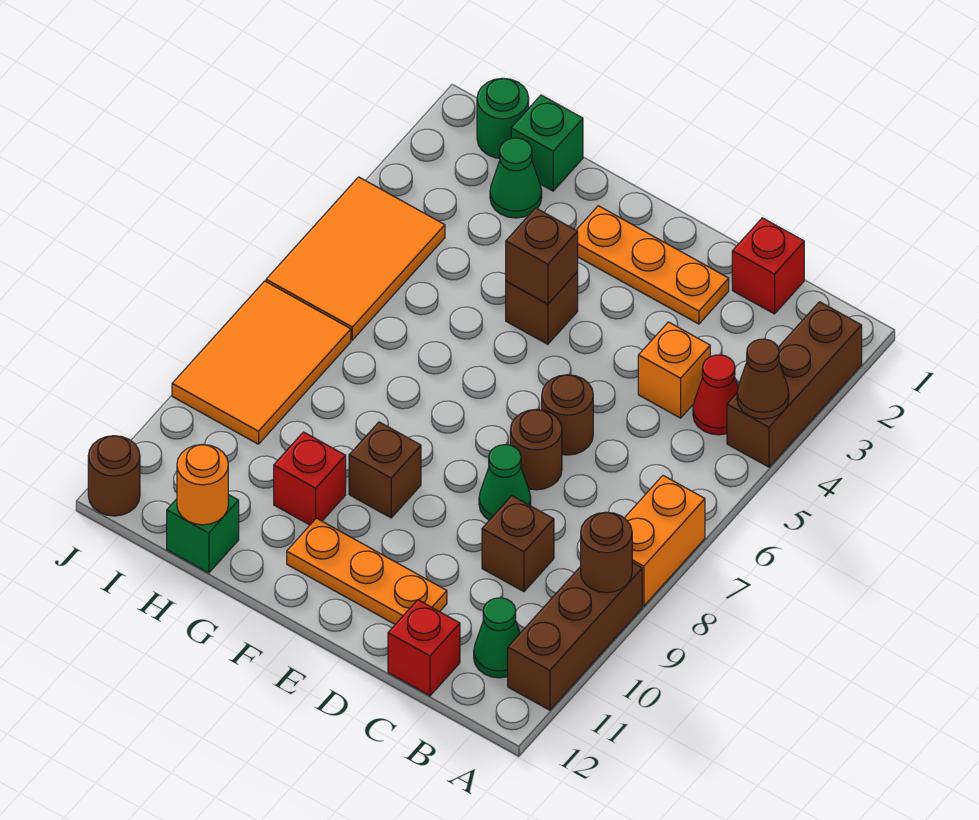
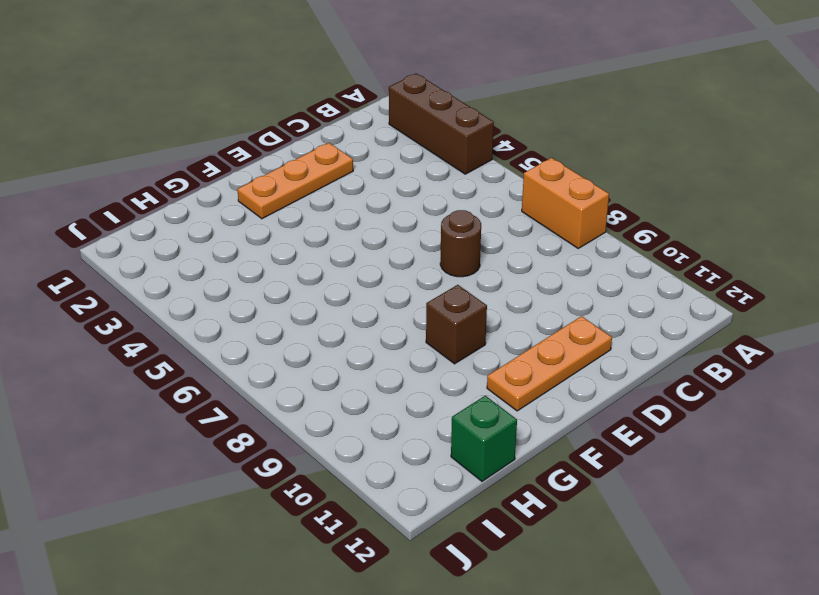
none -> brown brick A9:A11 level 1
none -> red cone B4 level 1
none -> green cone B11 level 1

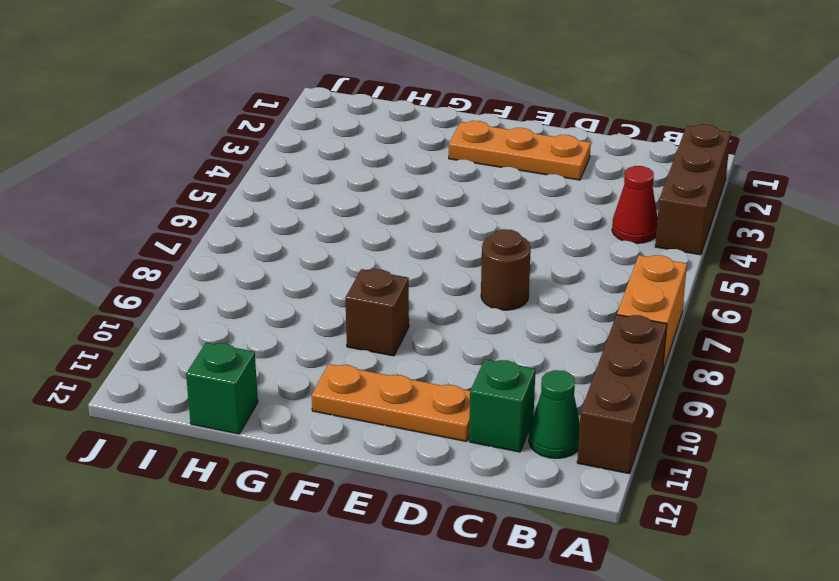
green brick C11 level 1 -> green brick H1 level 1
none -> red brick C1 level 1
none -> orange brick C4 level 1
none -> brown brick C9 level 1

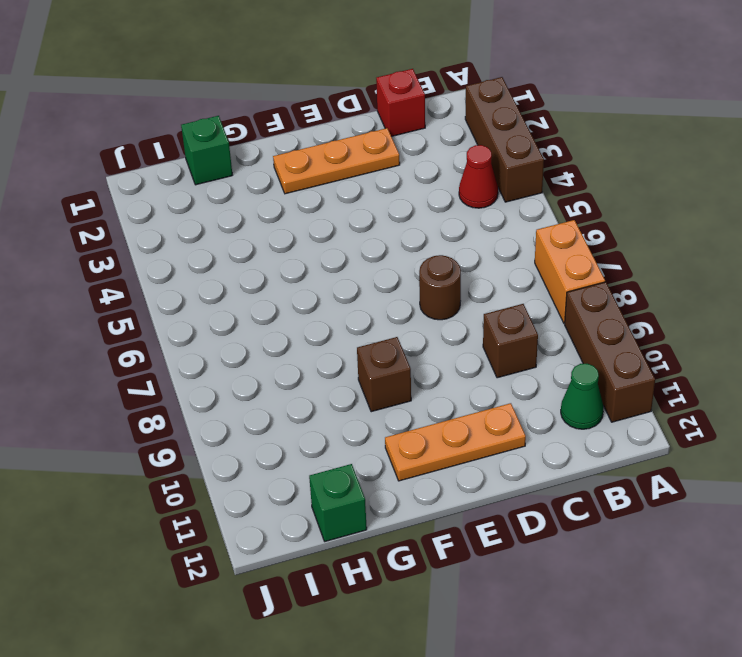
none -> orange brick C4 level 1
none -> red brick C12 level 1
none -> brown round brick D6 level 1

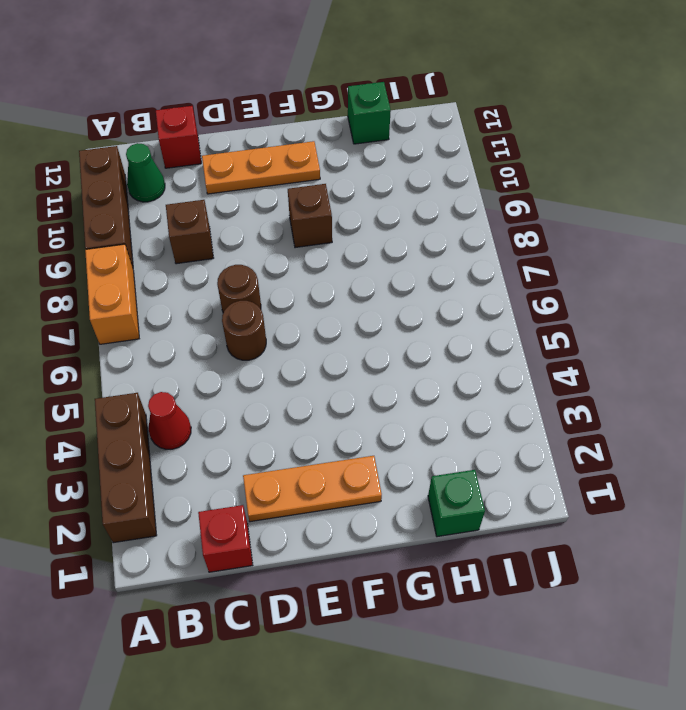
none -> orange brick C4 level 1
none -> green cone D8 level 1
none -> brown brick F4 level 1

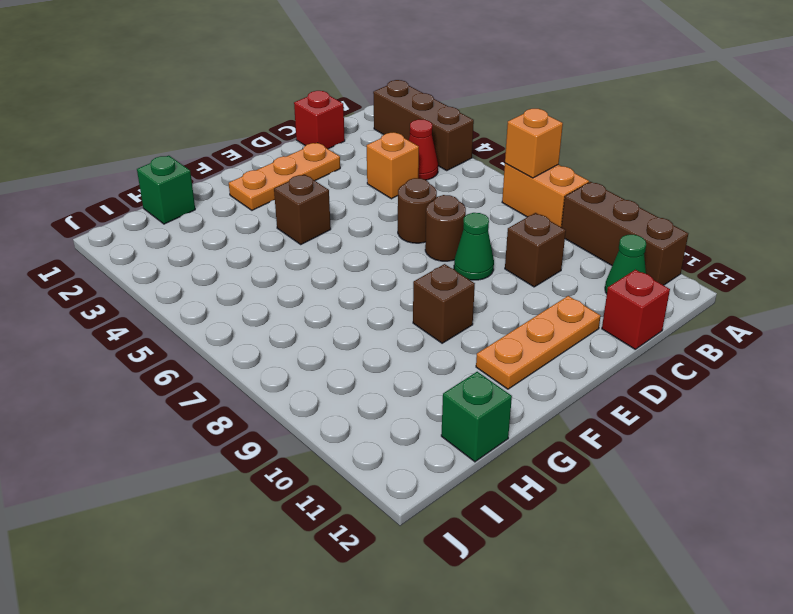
orange brick A7 level 2 -> none
none -> red brick G10 level 1
none -> green cone H2 level 1
none -> green round brick I1 level 1

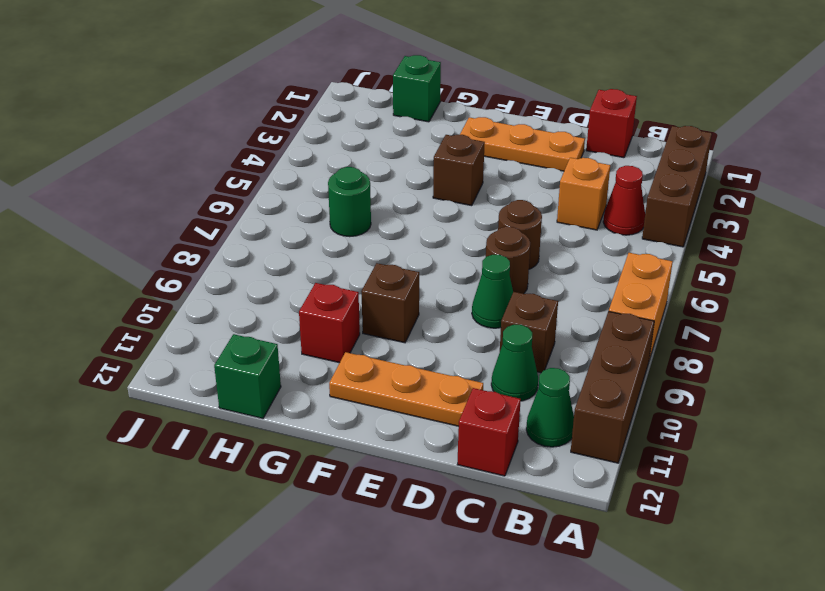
green cone C10 level 1 -> green cone H2 level 1
green round brick H6 level 1 -> green round brick I1 level 1
none -> orange tile I4:J6 level 1
none -> orange tile I7:J9 level 1
none -> brown round brick J12 level 1

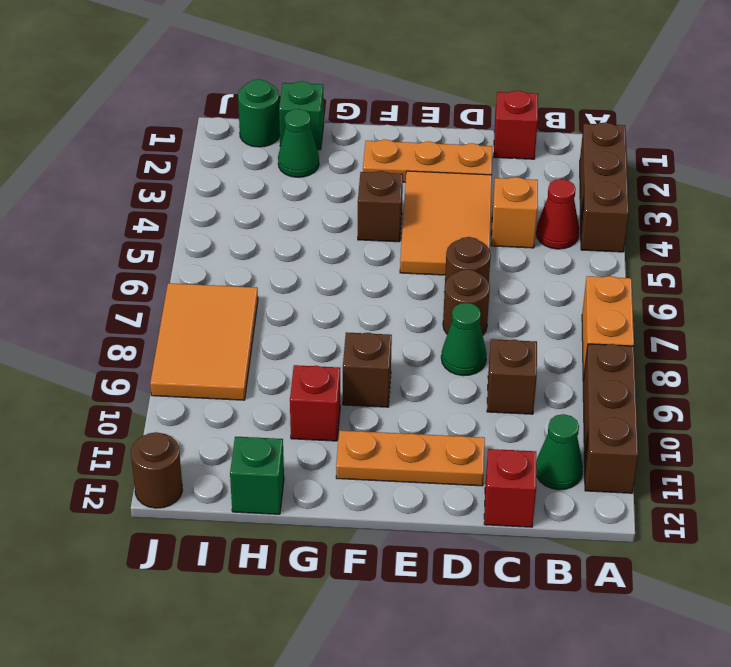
orange tile D3:E5 level 1 -> orange tile I4:J6 level 1
none -> brown cone A4 level 2
none -> brown round brick A9 level 2
none -> brown brick F4 level 2

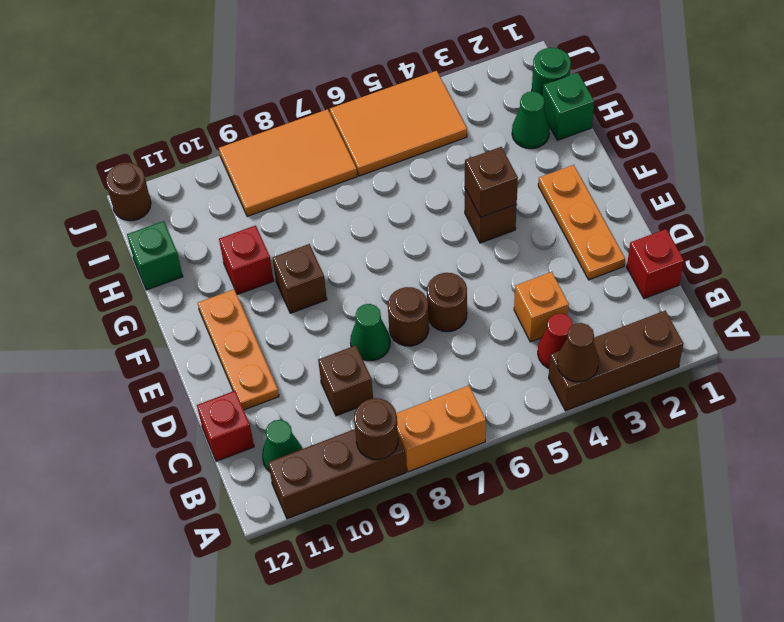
none -> orange round brick H12 level 2

